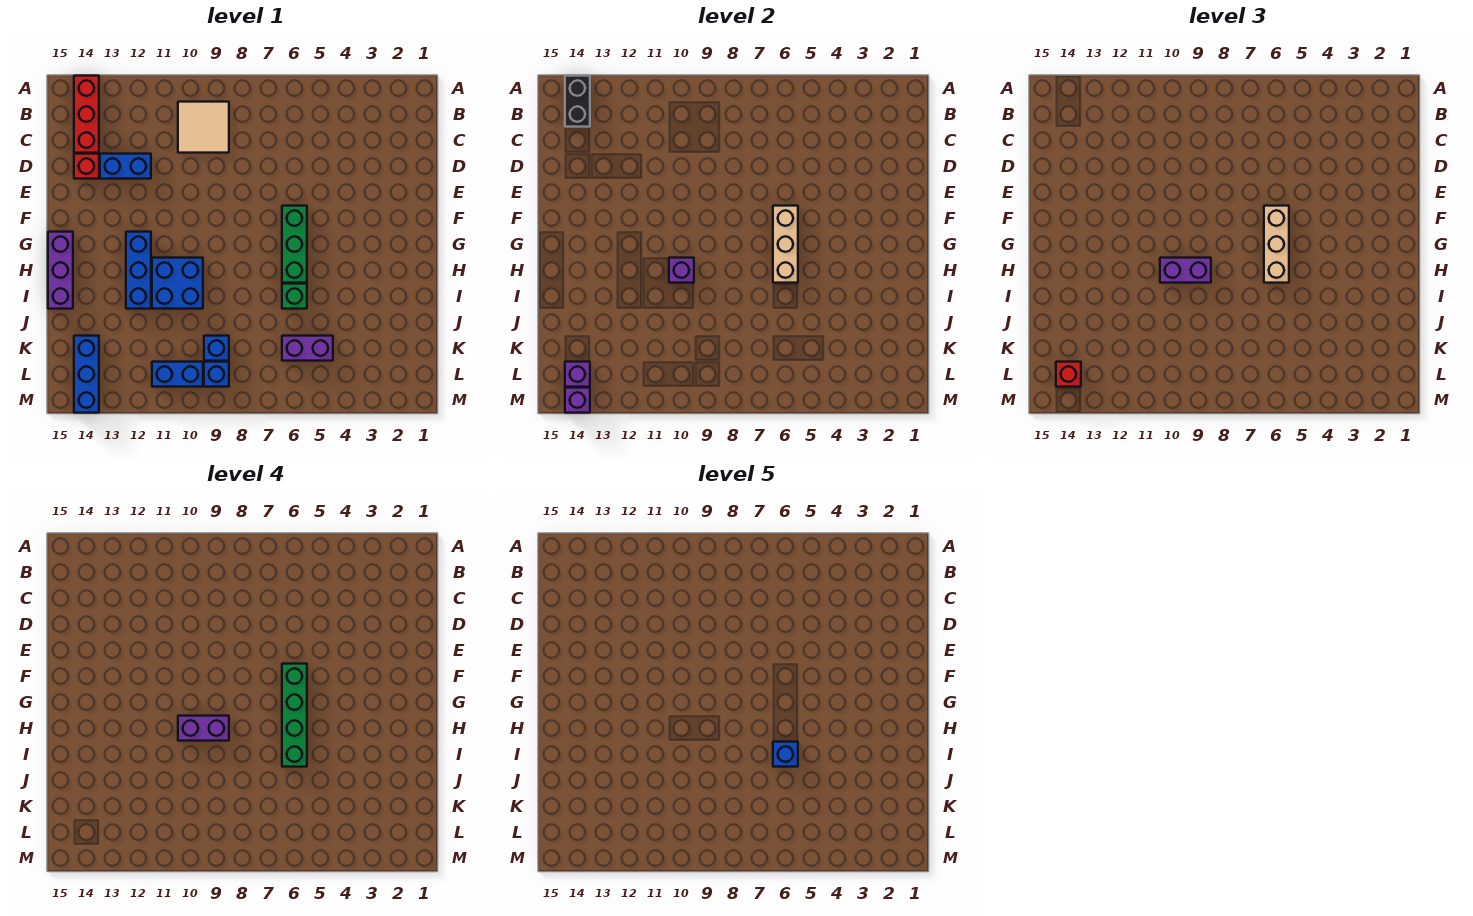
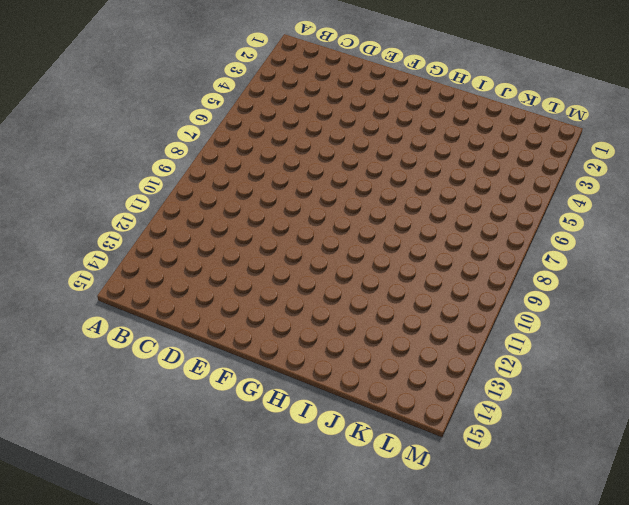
none -> red brick A14:C14 level 1
none -> tan tile B9:C10 level 1
none -> blue brick D12:D13 level 1

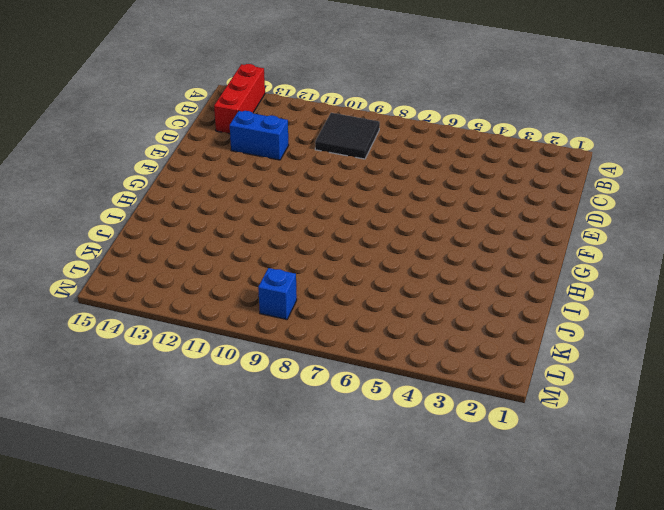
black tile B9:C10 level 1 -> tan tile B9:C10 level 1
none -> red brick D14 level 1
none -> green brick F6:H6 level 1
none -> blue brick G12:I12 level 1

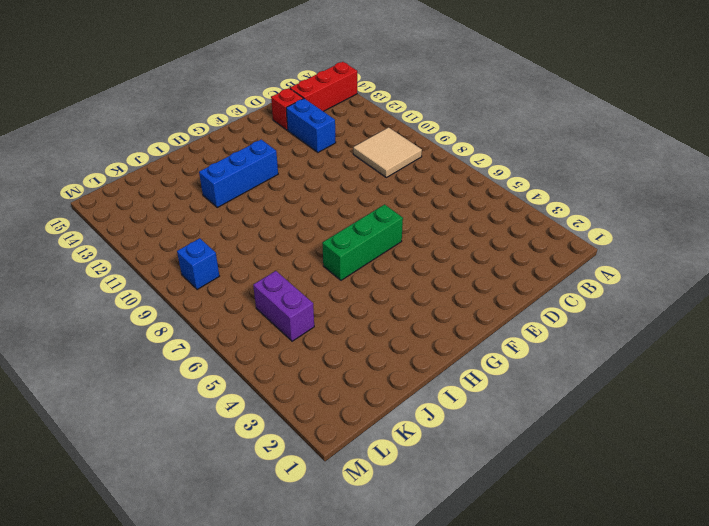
none -> purple brick G15:I15 level 1
none -> blue brick H10:I11 level 1
none -> green brick I6 level 1

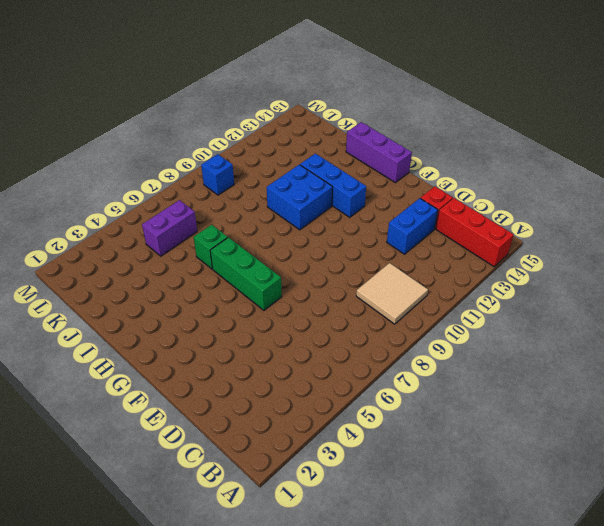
none -> blue brick K9 level 1
none -> blue brick K14:M14 level 1
none -> blue brick L10:L11 level 1

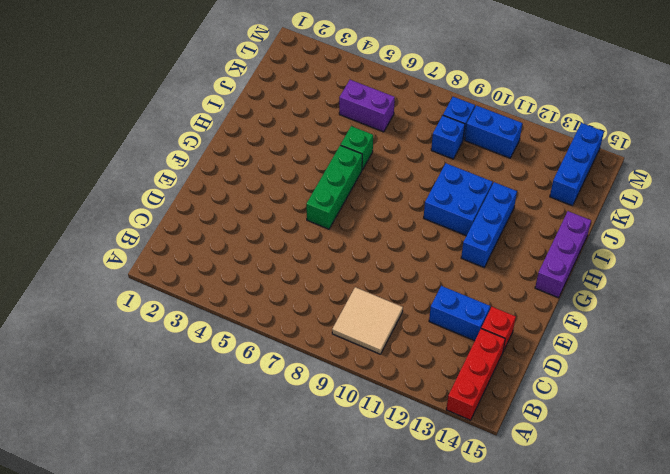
none -> black brick A14:B14 level 2
none -> tan brick F6:H6 level 2
none -> purple brick H10 level 2

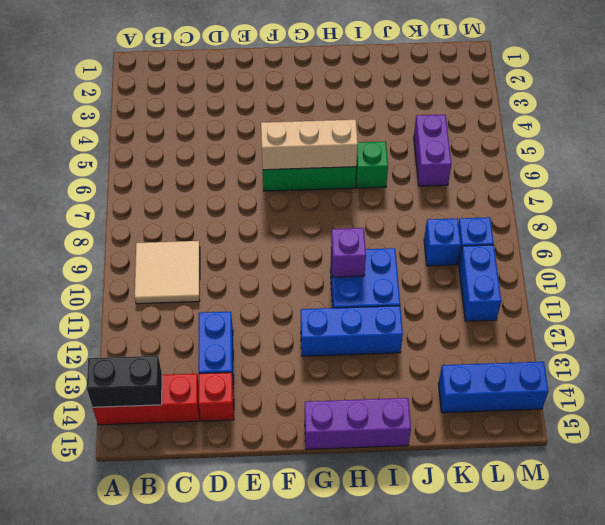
none -> purple brick L14 level 2
none -> purple brick M14 level 2
none -> tan brick F6:H6 level 3

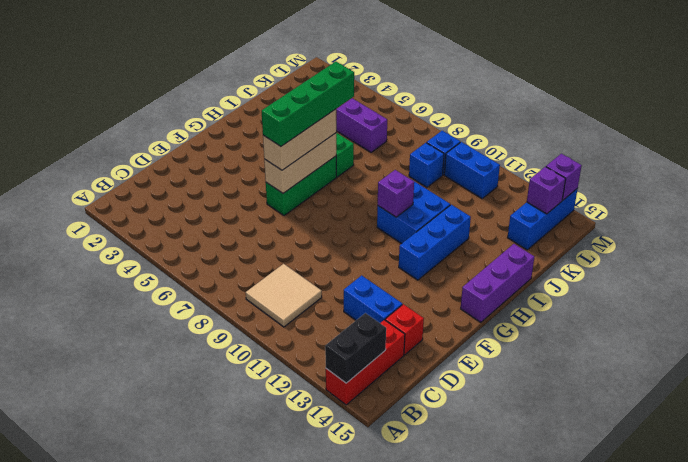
none -> purple brick H9:H10 level 3
none -> red brick L14 level 3
none -> purple brick H9:H10 level 4

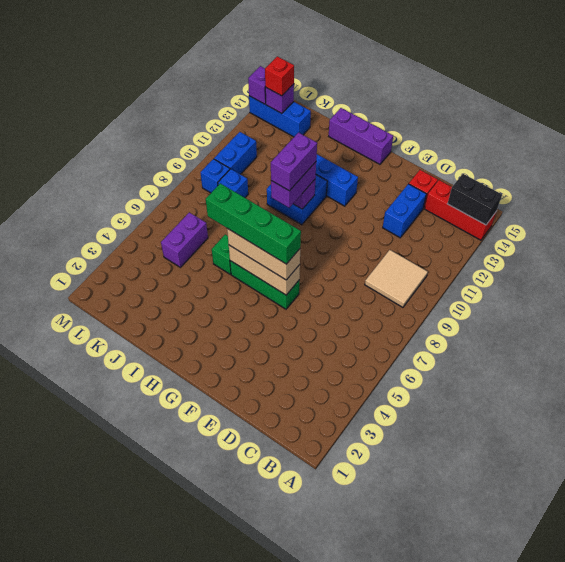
none -> blue brick I6 level 5

